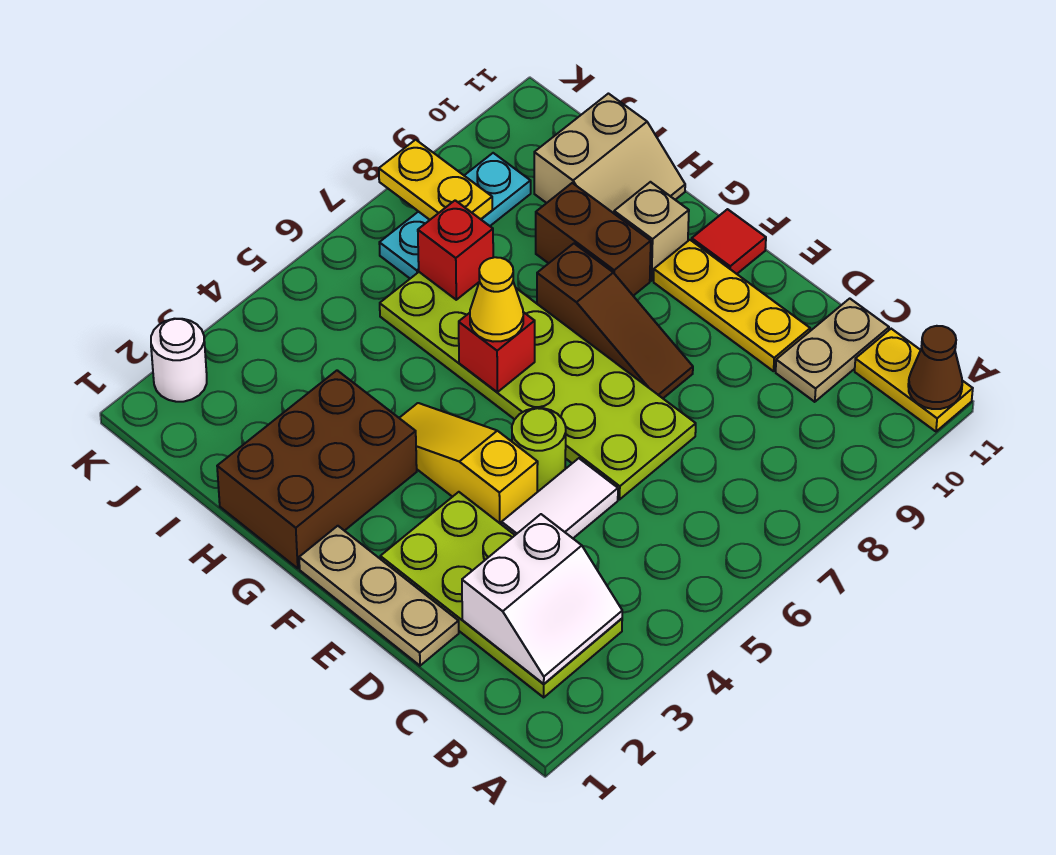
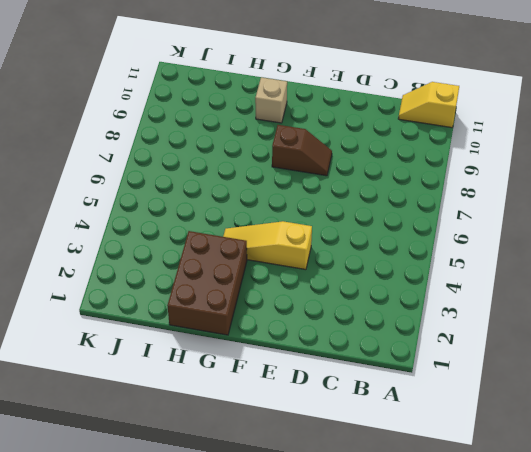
yellow slope A11:B11 level 1 top A -> yellow plate A11:B11 level 1
brown slope E8:F8 level 1 top F -> brown slope E8:G8 level 1 top G
none -> lime plate B2:E3 level 1
none -> tan plate C10:C11 level 1
none -> tan plate D1:F1 level 1

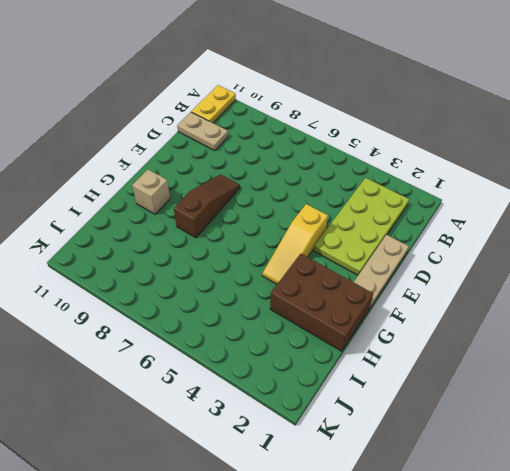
none -> white tile D4:D5 level 1
none -> lime plate D6:I7 level 1
none -> yellow plate D10:F10 level 1

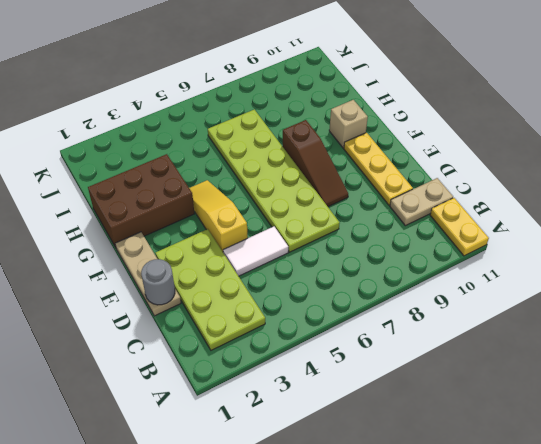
grey round brick D1 level 2 -> none
none -> lime round brick E5 level 1
none -> red tile F11 level 1
none -> brown brick G9:H9 level 1

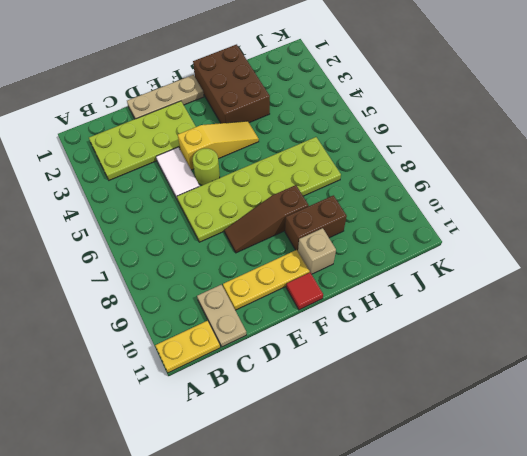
none -> tan slope H10:I11 level 1 top I
none -> cyan plate J7:J9 level 1
none -> white round brick K2 level 1

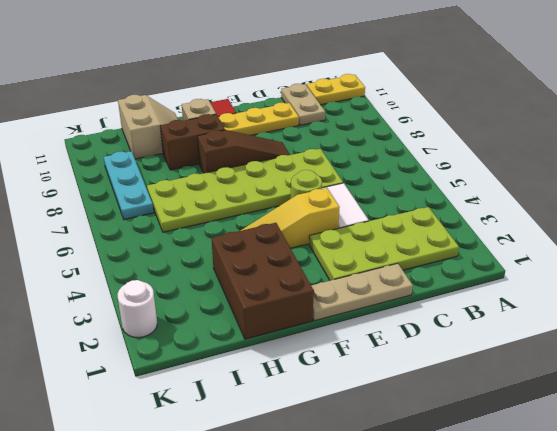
none -> brown cone A11 level 2
none -> white slope B2:C3 level 2 top C
none -> red brick G6 level 2

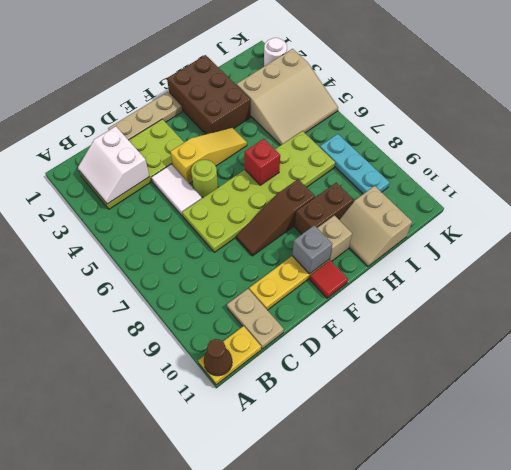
grey brick F10 level 2 -> none
tan slope I3:K5 level 1 top 3 -> none
none -> red brick I7 level 2
none -> yellow plate J8:K8 level 2
none -> yellow cone G6 level 3

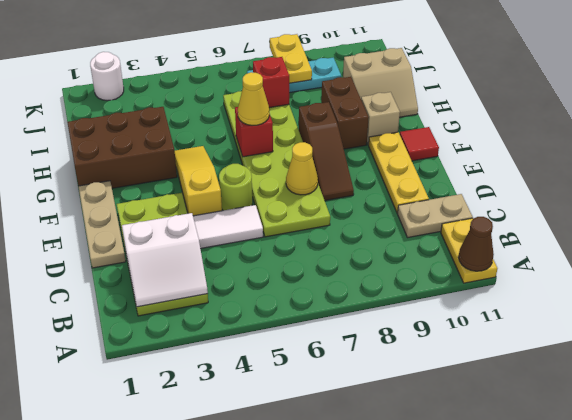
yellow cone E7 level 2 -> none

